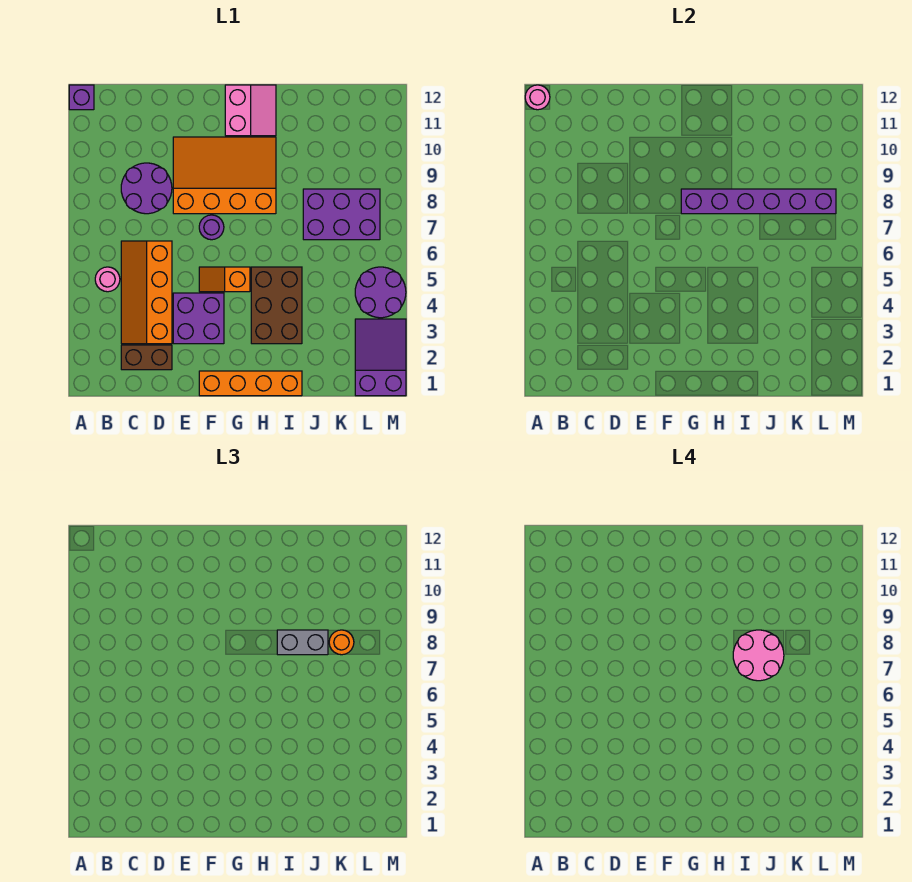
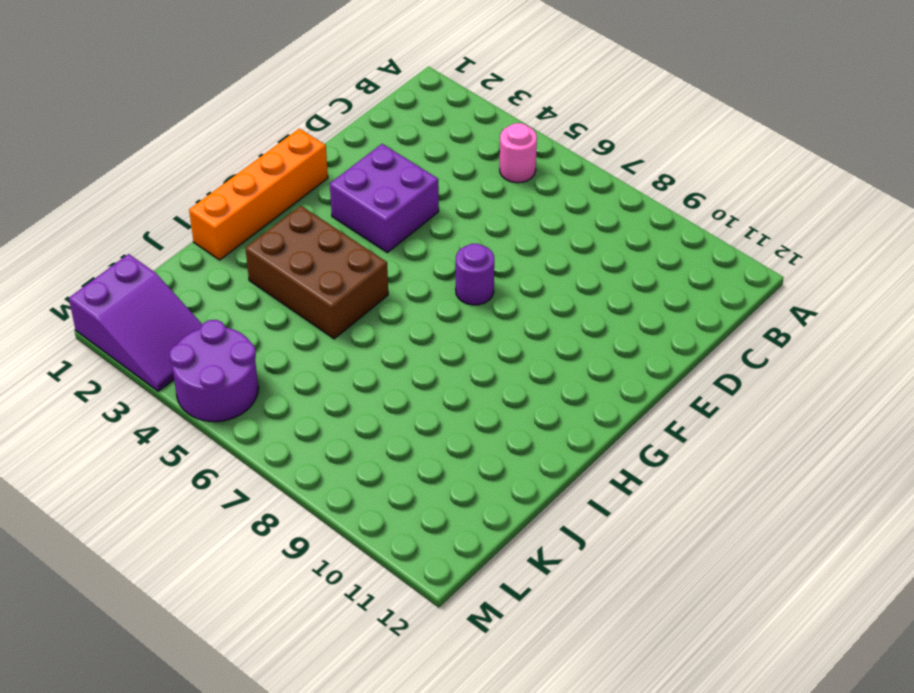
none -> purple brick A12 level 1
none -> brown brick C2:D2 level 1
none -> orange slope C3:D6 level 1 top D

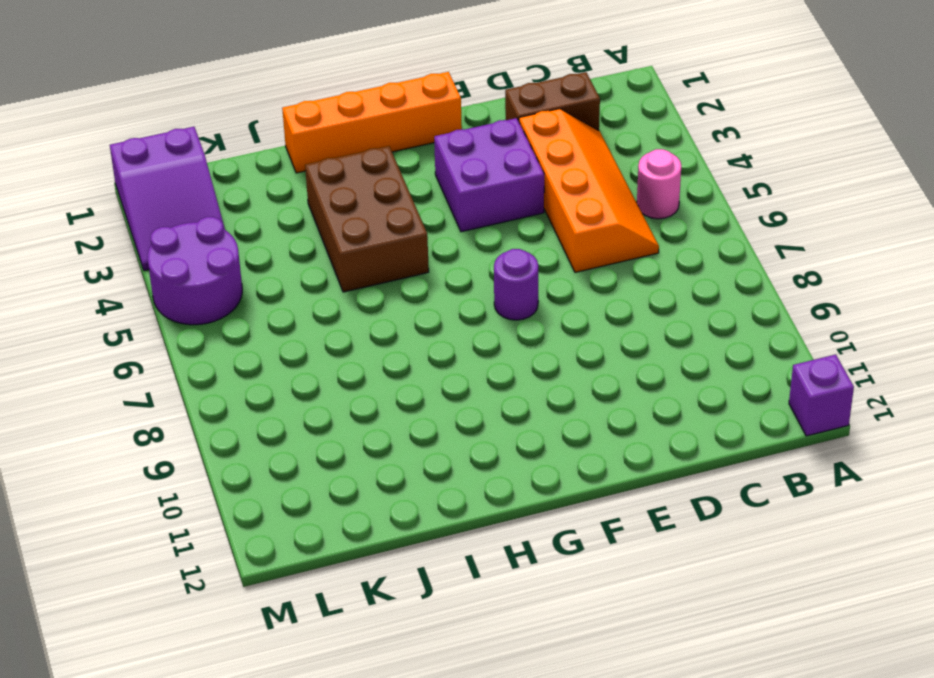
none -> purple round brick C8:D9 level 1
none -> orange slope E8:H10 level 1 top 8
none -> orange slope F5:G5 level 1 top G

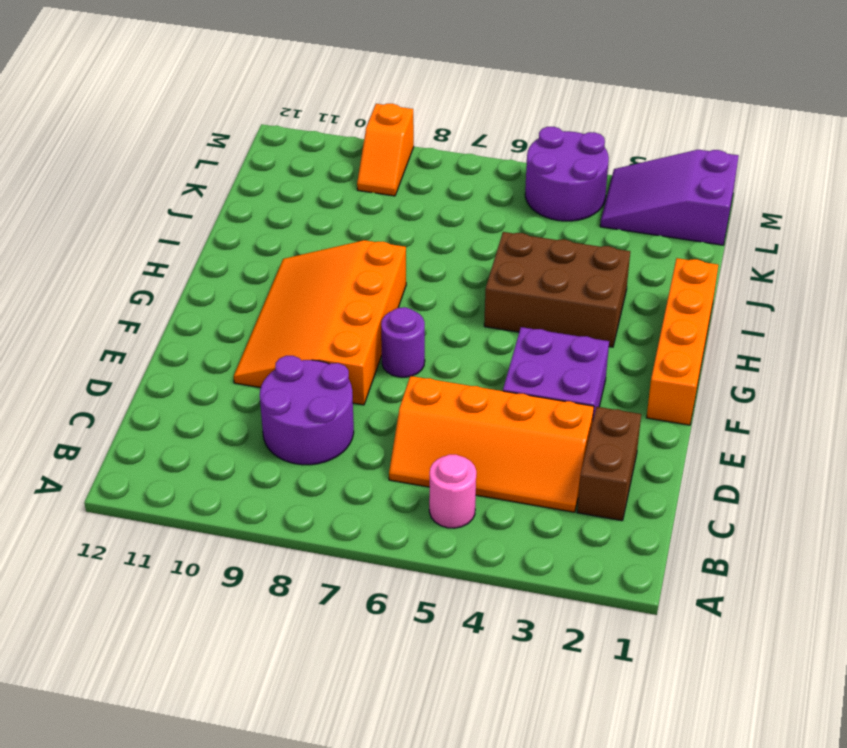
orange slope L9:M9 level 1 top M -> orange slope F5:G5 level 1 top G
none -> purple brick A12 level 1
none -> pink slope G11:H12 level 1 top G
none -> purple brick J7:L8 level 1

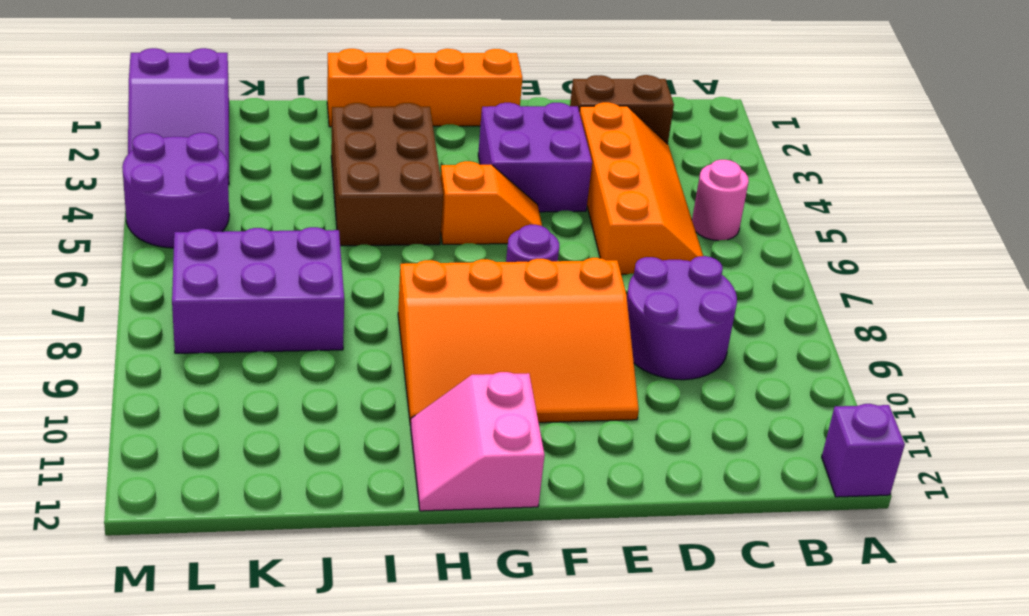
none -> pink round brick A12 level 2
none -> purple brick G8:L8 level 2
none -> grey brick I8:J8 level 3

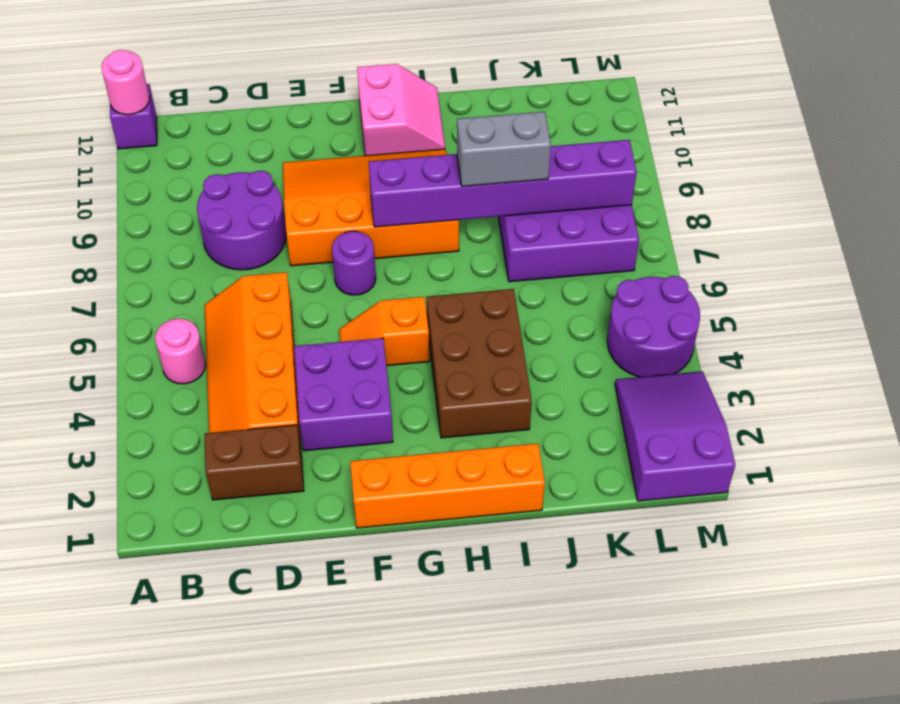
none -> orange round brick K8 level 3
none -> pink round brick I7:J8 level 4

